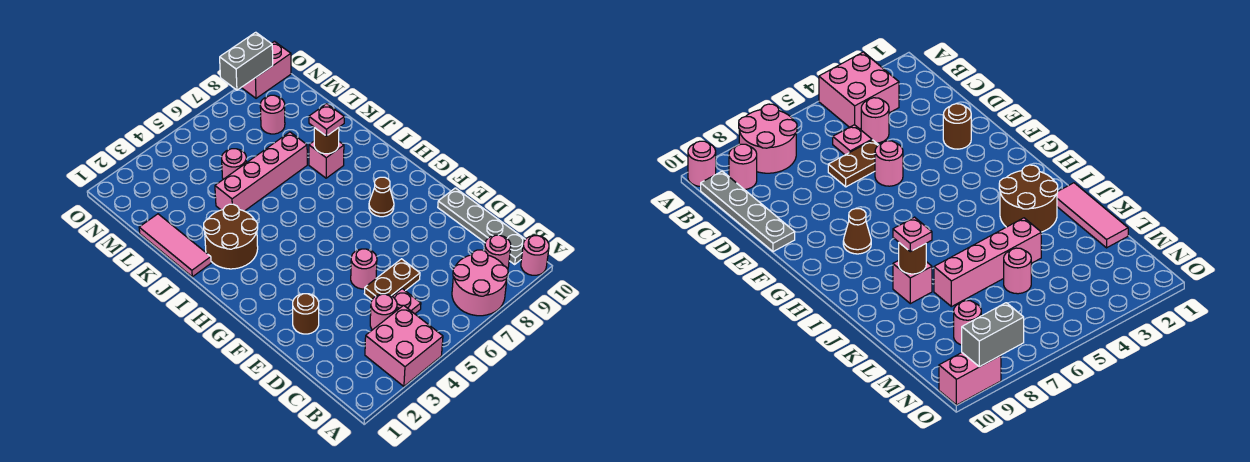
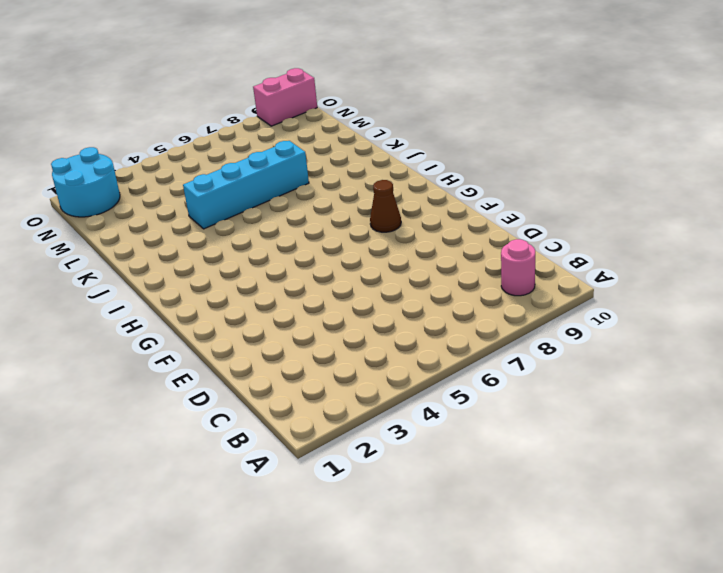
cyan brick K4:K7 level 1 -> pink brick K4:K7 level 1
cyan round brick N1:O2 level 1 -> none
none -> pink brick A3:B4 level 1
none -> pink round brick A7:B8 level 1
none -> pink round brick A10 level 1

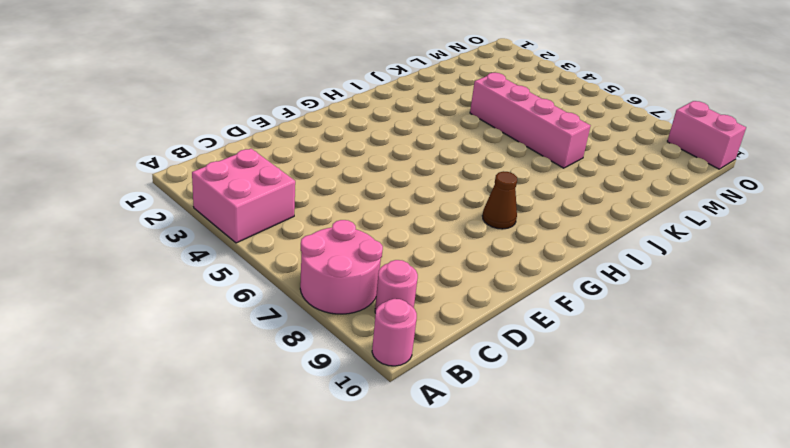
none -> grey plate B10:E10 level 1
none -> pink round brick C4 level 1
none -> pink plate C5 level 1

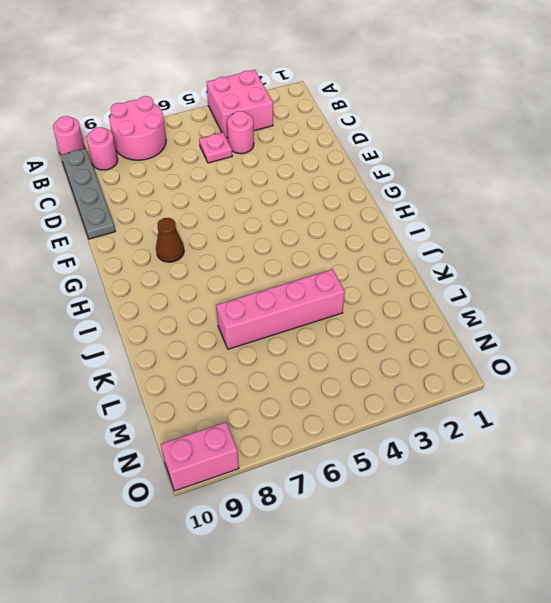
none -> brown plate D5:D6 level 1
none -> brown round brick E2 level 1
none -> pink round brick E5 level 1

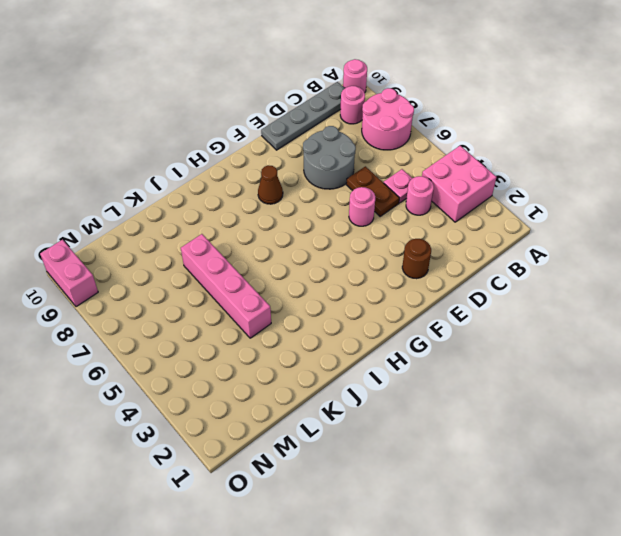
grey round brick D7:E8 level 1 -> none
none -> brown round brick I2:J3 level 1
none -> pink tile J1:L1 level 1
none -> pink brick J8 level 1

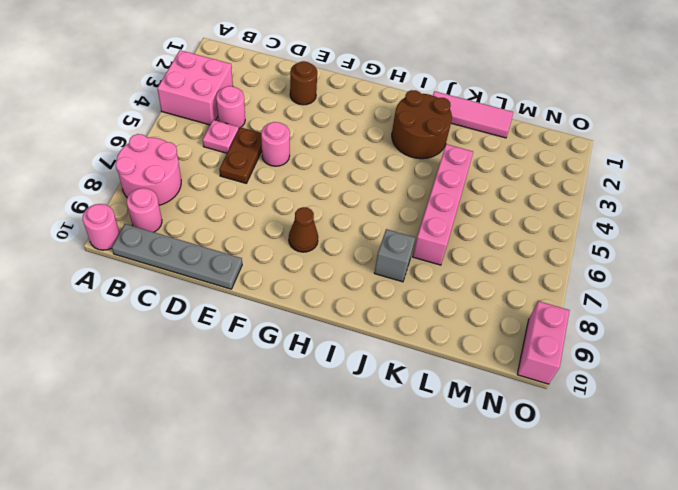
grey brick J8 level 1 -> pink brick J8 level 1
none -> pink round brick L5 level 1
none -> pink round brick M8 level 1
none -> brown round brick J8 level 2

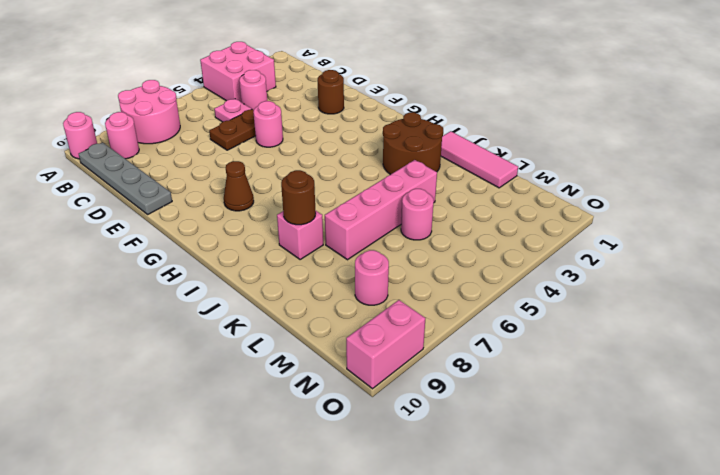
none -> grey brick O8:O9 level 2
none -> pink plate J8 level 3

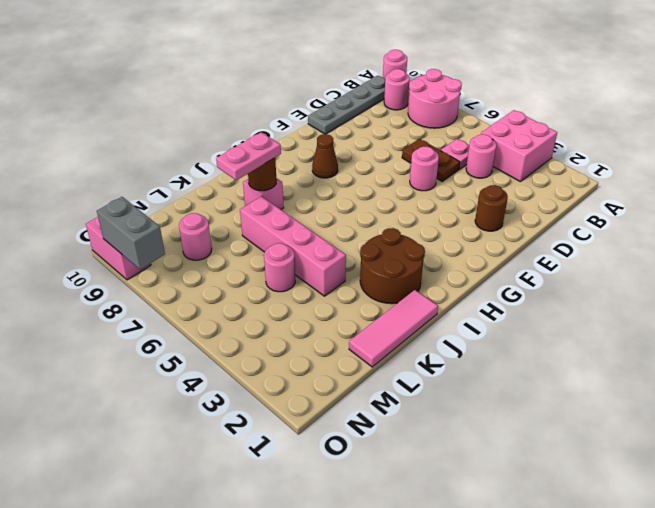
pink plate J8:K8 level 3 -> pink plate J8 level 3

